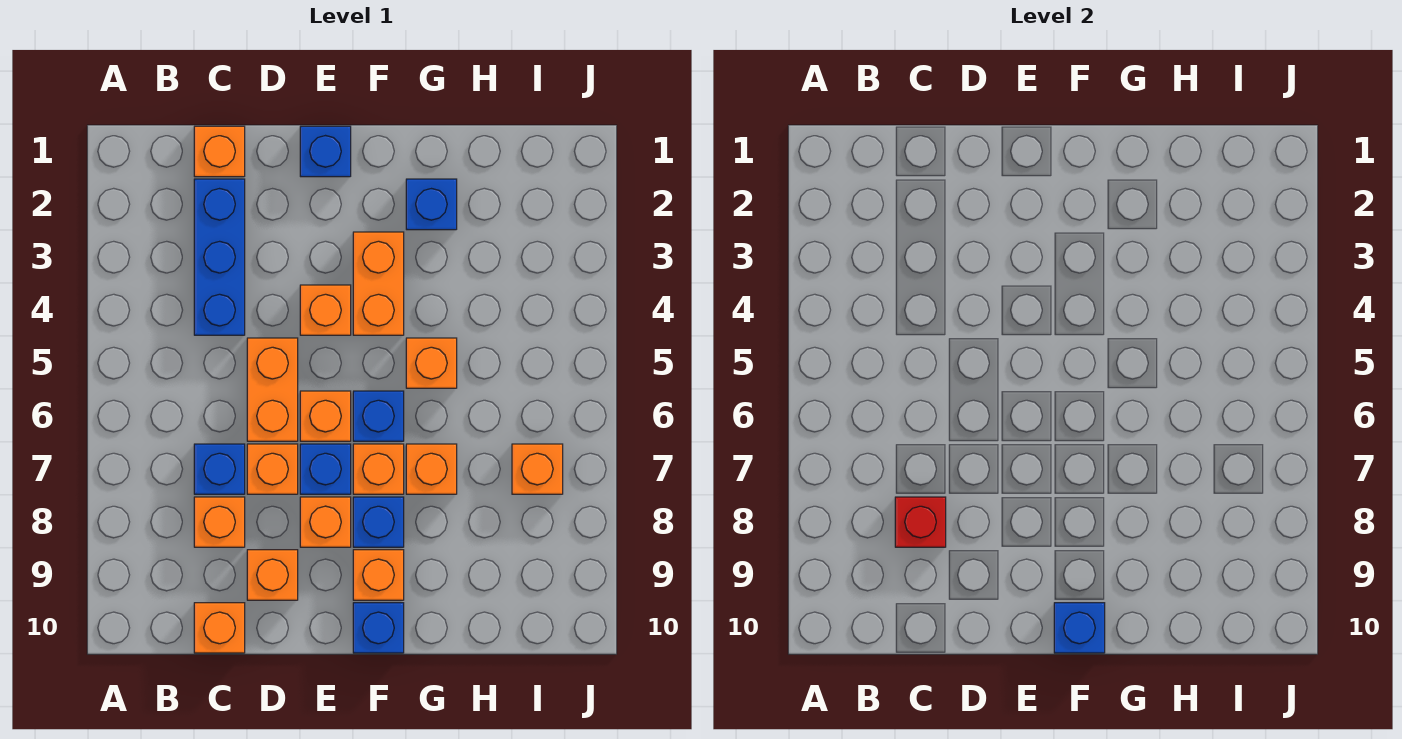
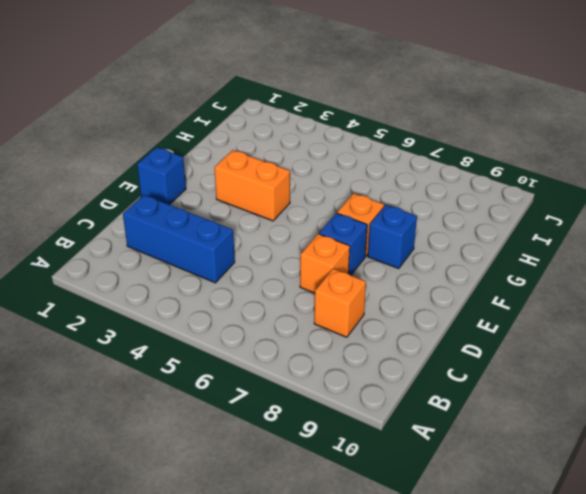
none -> orange brick C1 level 1
none -> blue brick C7 level 1
none -> orange brick C10 level 1

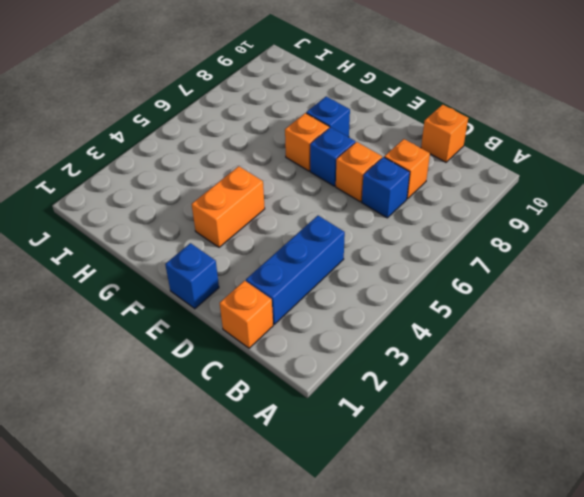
none -> orange brick D5:D6 level 1
none -> orange brick D9 level 1
none -> orange brick E4 level 1

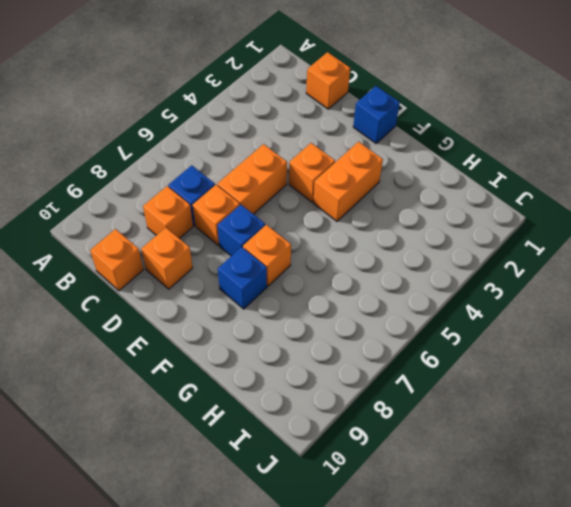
none -> blue brick C2:C4 level 1
none -> orange brick E6 level 1
none -> orange brick E8 level 1

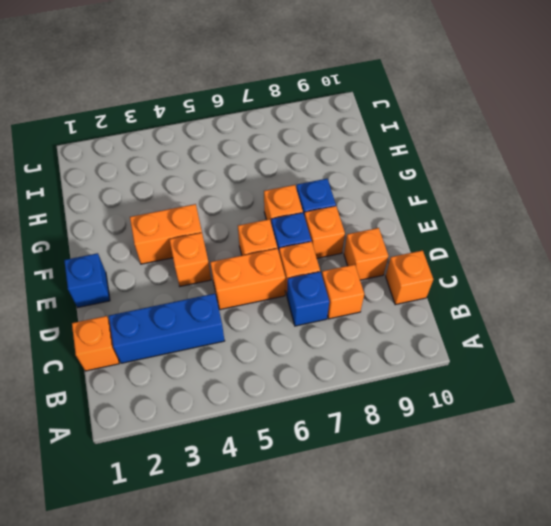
none -> blue brick F6 level 1
none -> orange brick F9 level 1
none -> blue brick F10 level 1

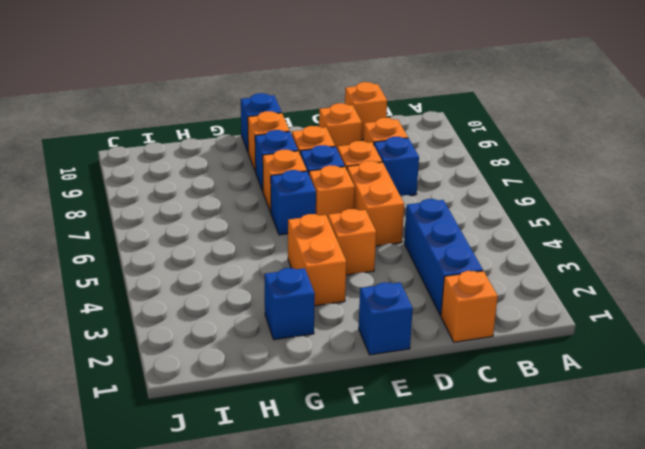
none -> orange brick G5 level 1
none -> orange brick G7 level 1
none -> orange brick I7 level 1

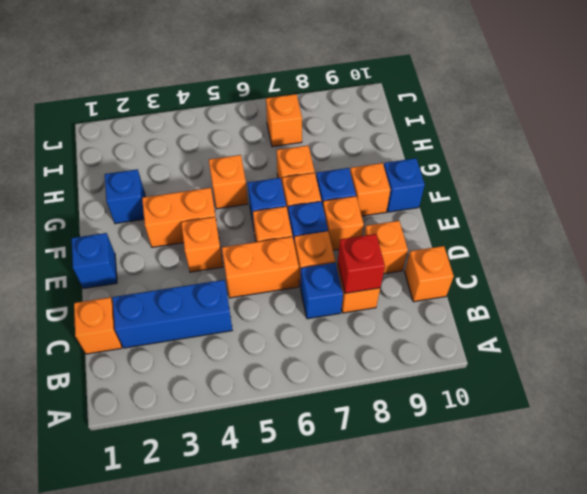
none -> blue brick F10 level 2

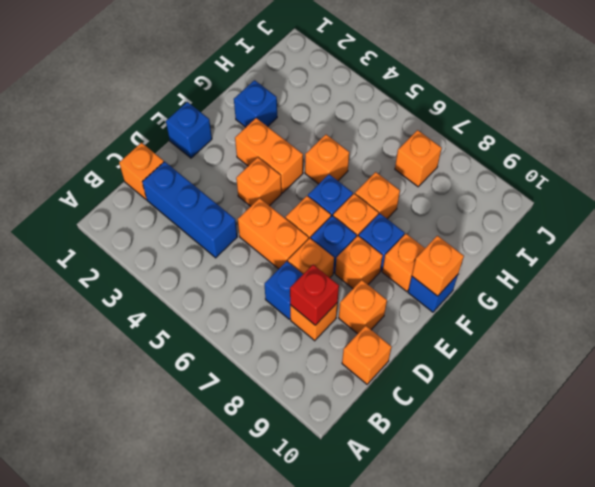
orange brick F10 level 2 -> blue brick F10 level 2

